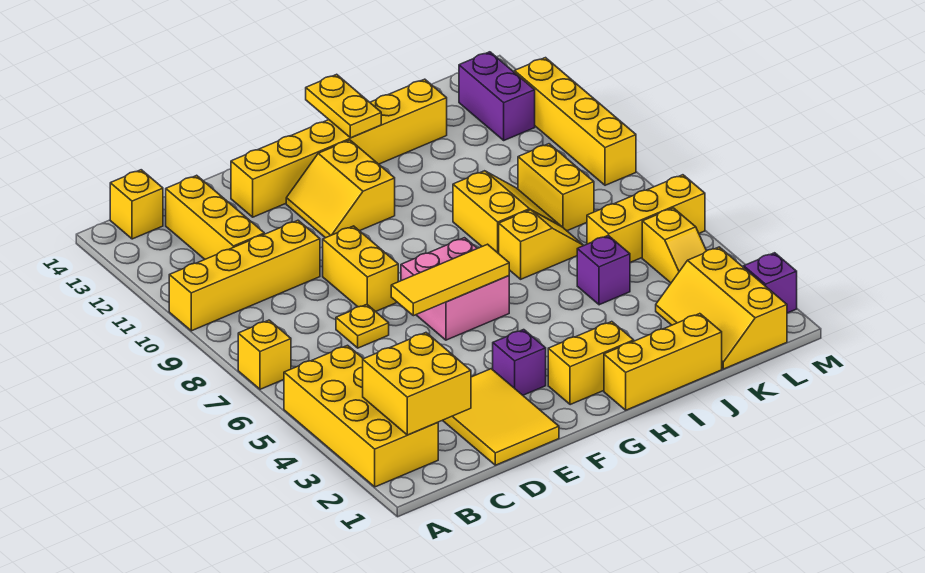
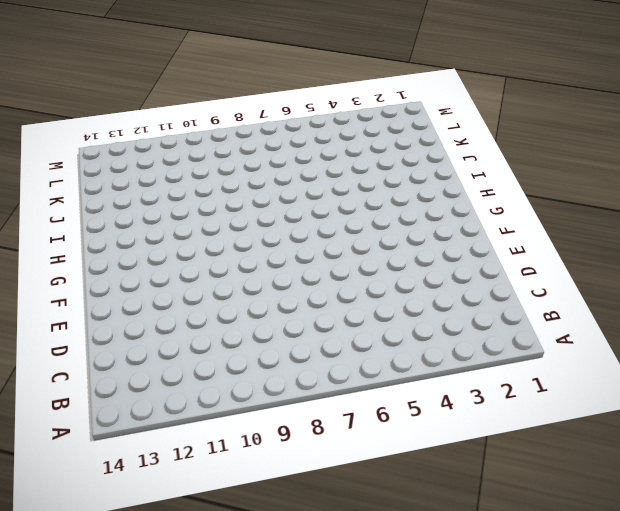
none -> yellow brick A2:B5 level 1
none -> yellow brick A7 level 1
none -> yellow brick A10:D10 level 1

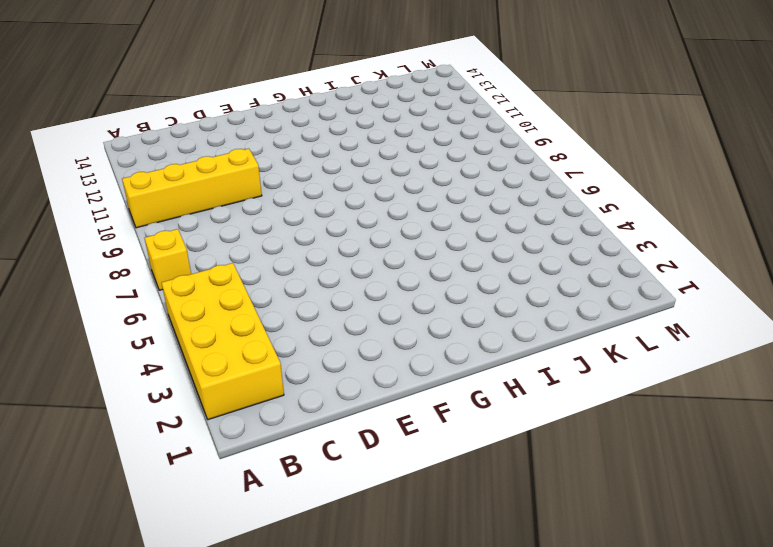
none -> yellow brick B14 level 1
none -> yellow brick C11:C13 level 1
none -> yellow tile D1:E3 level 1

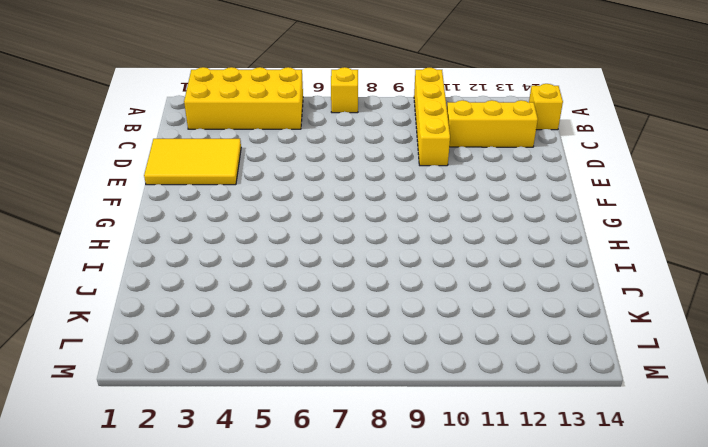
none -> yellow plate D7 level 1
none -> yellow brick E8:E9 level 1
none -> yellow brick E13:J13 level 1

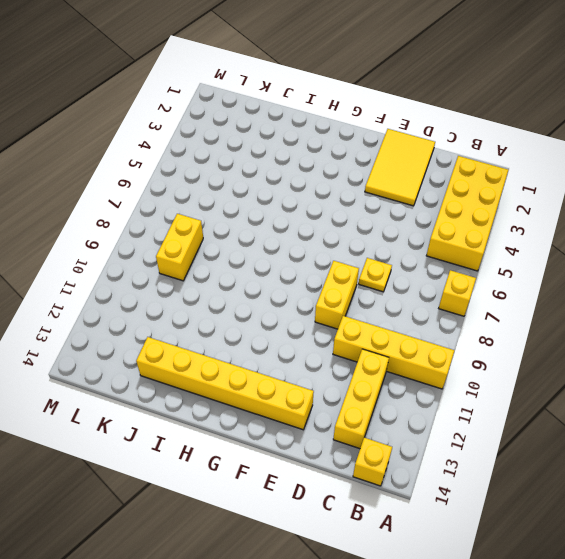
none -> purple brick F3 level 1
none -> pink brick F6:G7 level 1
none -> yellow slope F11:G12 level 1 top G

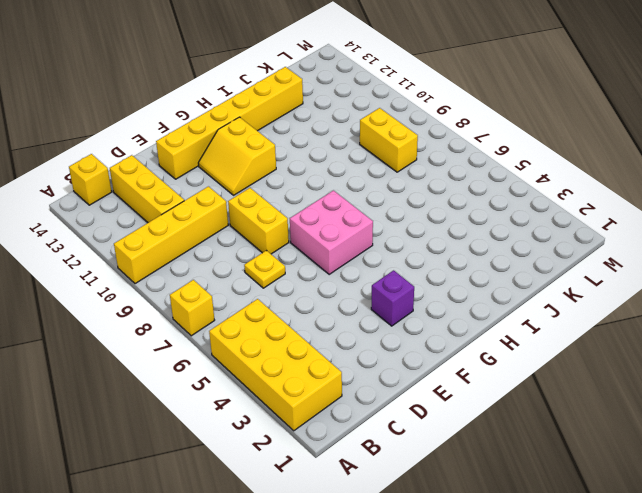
none -> yellow tile D1:E3 level 1
none -> yellow brick G2:H2 level 1
none -> yellow brick H1:J1 level 1

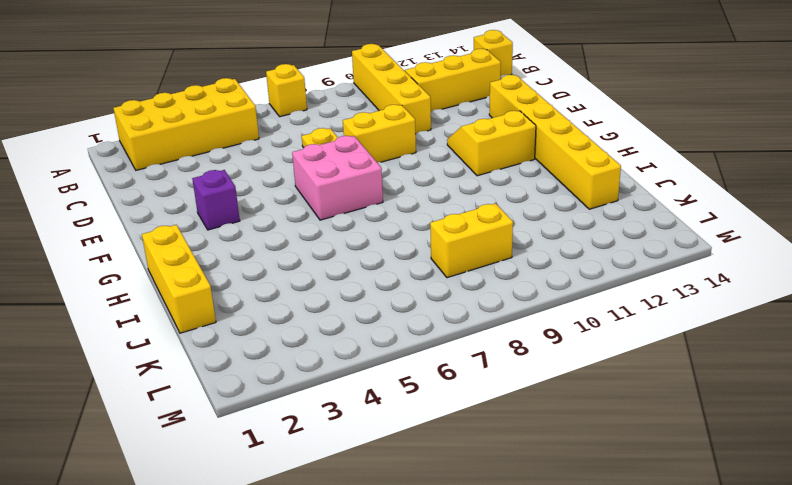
none -> yellow tile D1:E3 level 1
none -> yellow brick G2:H2 level 1
none -> yellow slope I7:J7 level 1 top I

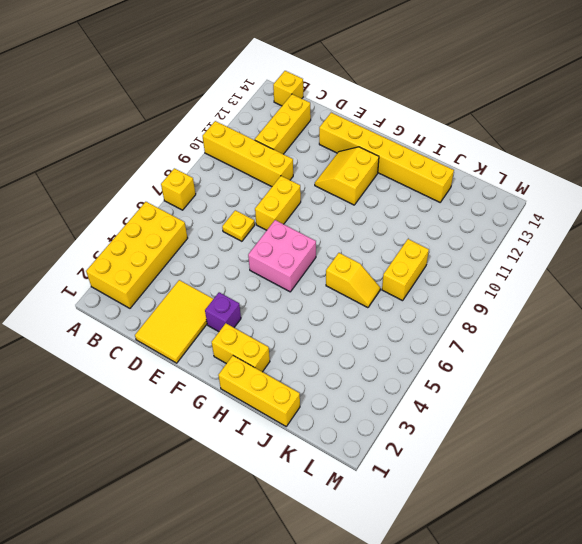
none -> yellow slope I8:J9 level 1 top I
none -> purple brick J5 level 1
none -> yellow slope K1:L3 level 1 top L

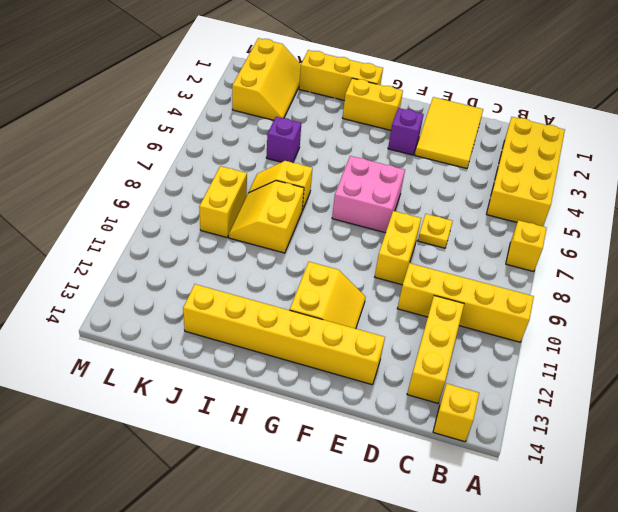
none -> yellow brick K6:M6 level 1
none -> yellow slope L4:L5 level 1 top 5
none -> purple brick L12:L13 level 1

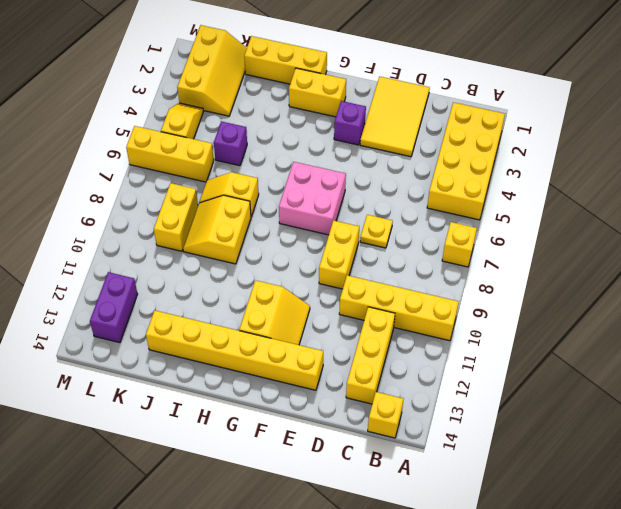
none -> purple brick M2 level 1
none -> yellow brick M9:M12 level 1
none -> yellow brick B2:C3 level 2

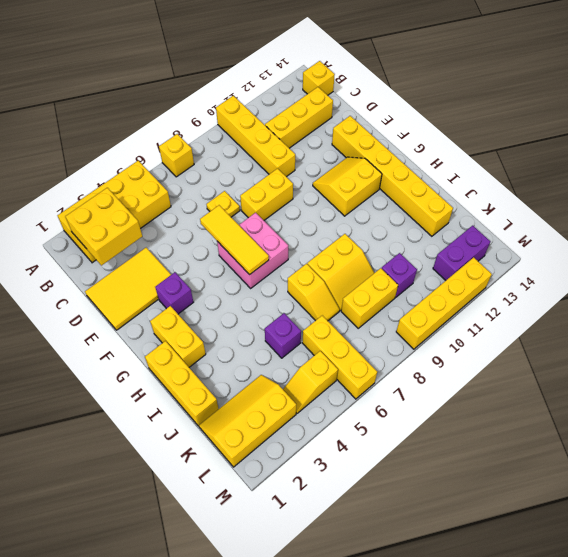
purple brick K10 level 1 -> purple brick M2 level 1
none -> yellow plate H13:H14 level 2

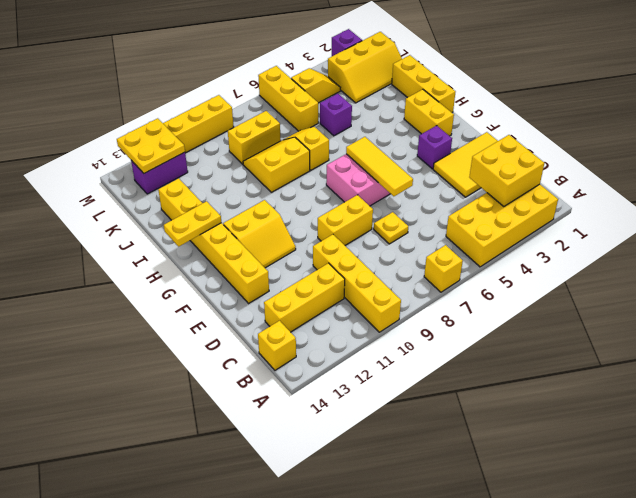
yellow plate L12:M13 level 2 -> none

